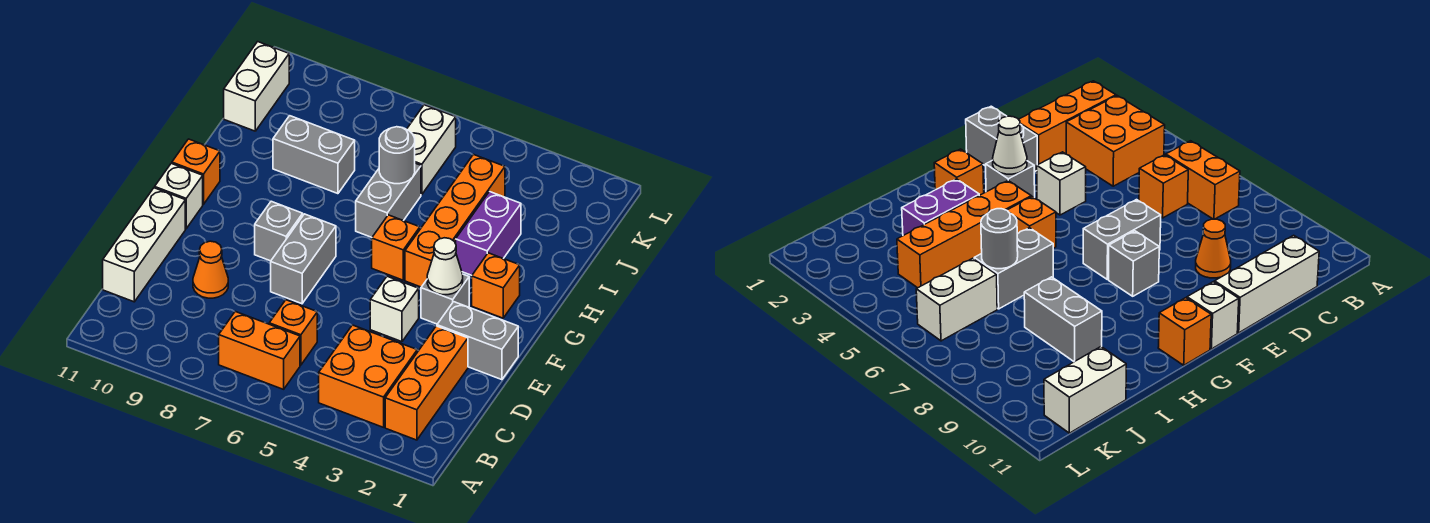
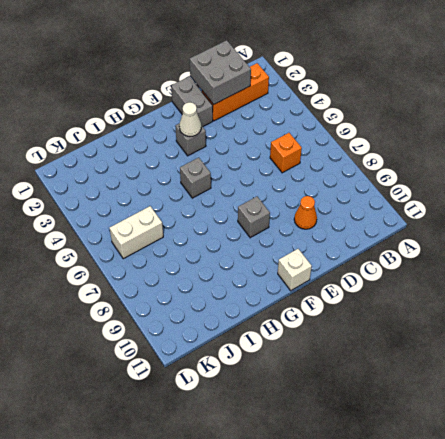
grey brick C1:D2 level 2 -> none
grey brick G5 level 1 -> orange brick G5 level 1
none -> orange brick B3:C4 level 1
none -> orange brick B6:B7 level 1
none -> white brick C11:E11 level 1

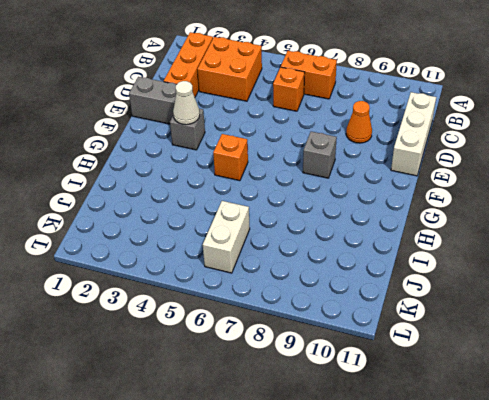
none -> white brick E4 level 1
none -> grey brick E7:F7 level 1
none -> white brick F11 level 1

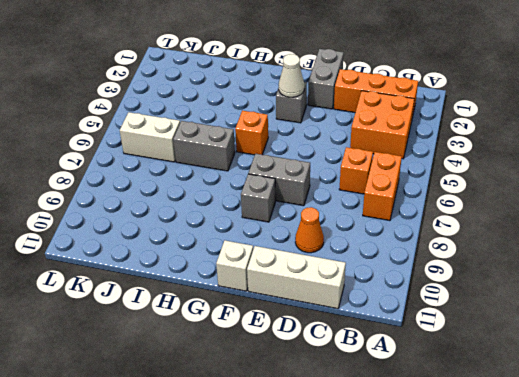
none -> white brick E4 level 1
none -> orange brick G2 level 1
none -> orange brick G4:J4 level 1

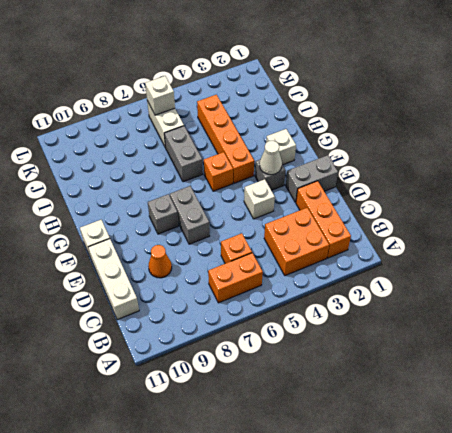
white brick G2 level 1 -> orange brick G2 level 1
white brick K6 level 2 -> none
none -> orange brick G11 level 1
none -> purple brick H3:I3 level 1
none -> grey brick I8:I9 level 1

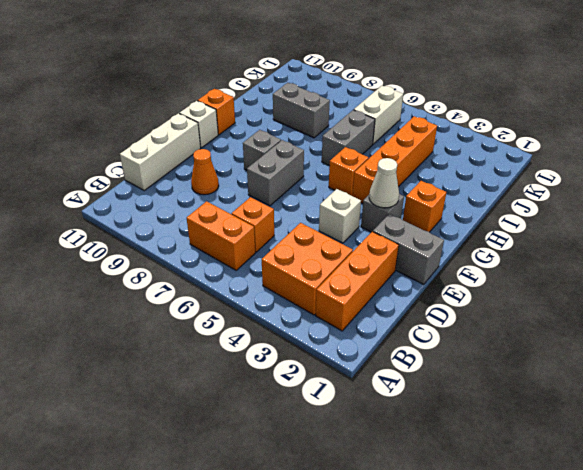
none -> purple brick H3:I3 level 1
none -> white brick J11:K11 level 1
none -> grey round brick I6 level 2

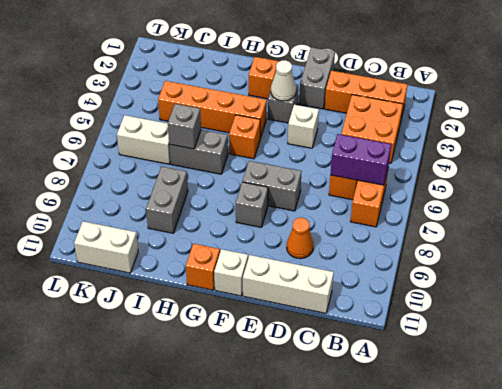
purple brick B6:C6 level 2 -> purple brick H3:I3 level 1
grey brick I6 level 2 -> grey round brick I6 level 2

